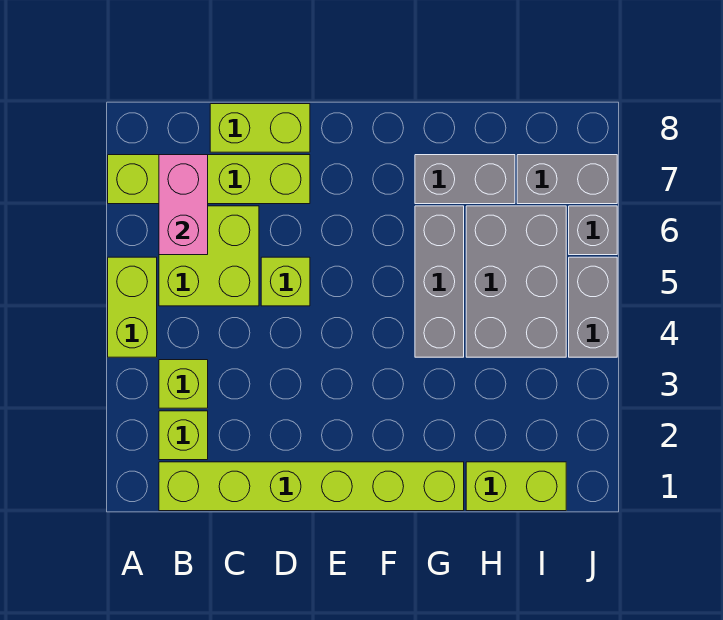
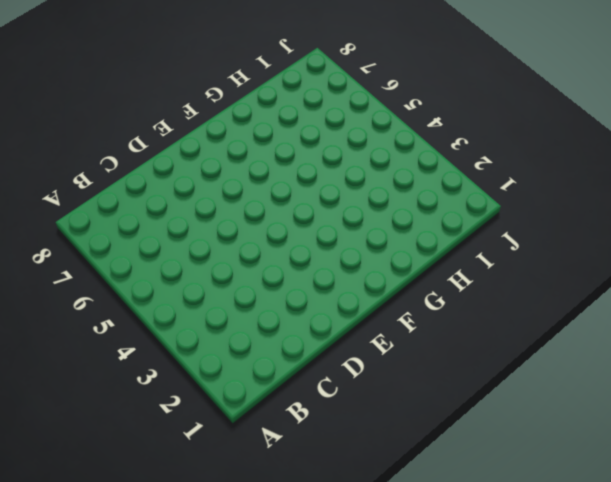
none -> lime brick A4:A5 level 1
none -> lime brick A7:D7 level 1
none -> lime brick B1:G1 level 1

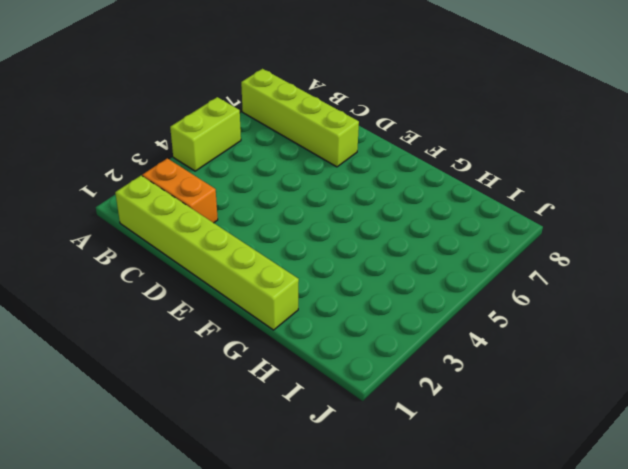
orange brick B2:C2 level 1 -> lime brick B2 level 1
none -> lime brick B3 level 1
none -> lime brick B5:C6 level 1
none -> lime brick C8:D8 level 1

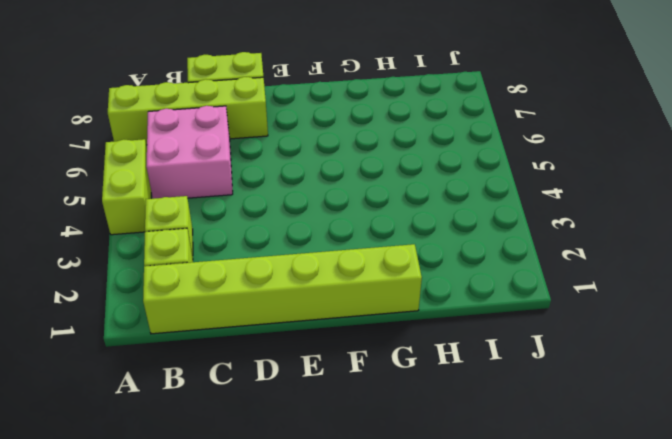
pink brick B5:C6 level 1 -> lime brick B5:C6 level 1
none -> lime brick D5 level 1
none -> grey brick G4:G6 level 1
none -> grey brick G7:H7 level 1

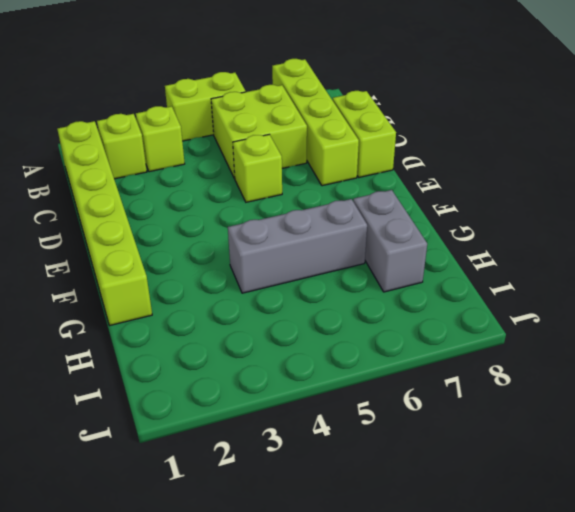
none -> lime brick H1:I1 level 1
none -> grey brick H4:I6 level 1
none -> grey brick I7:J7 level 1

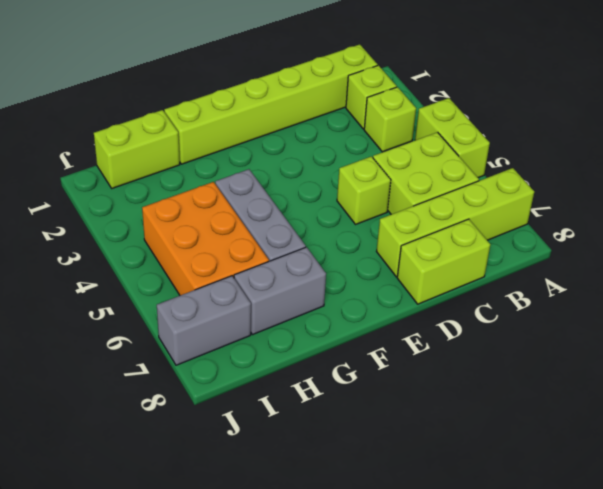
orange brick H4:I6 level 1 -> grey brick H4:I6 level 1
none -> grey brick J4:J5 level 1
none -> grey brick J6 level 1
none -> pink brick B6:B7 level 2

